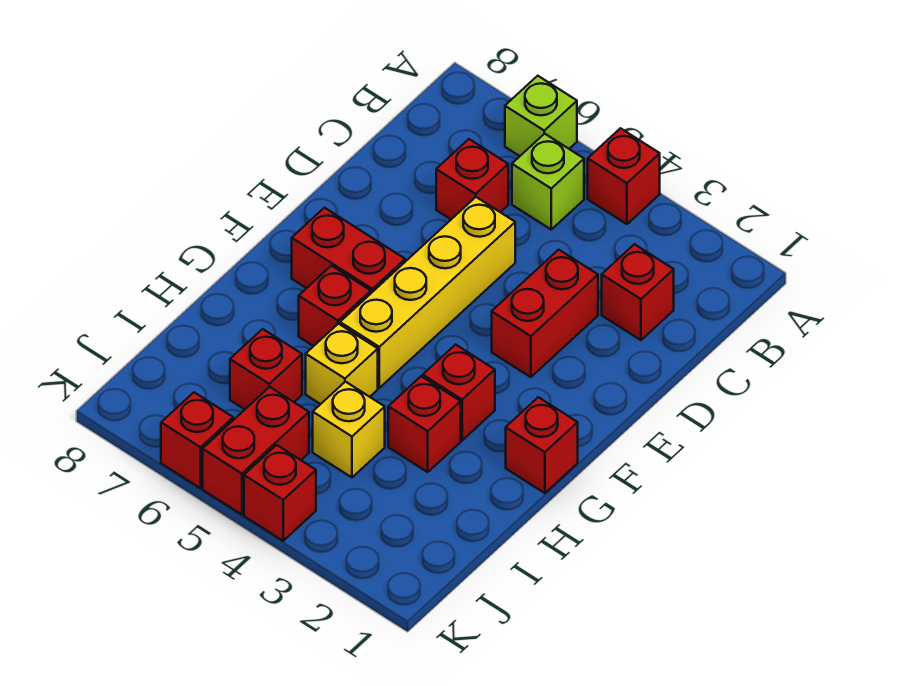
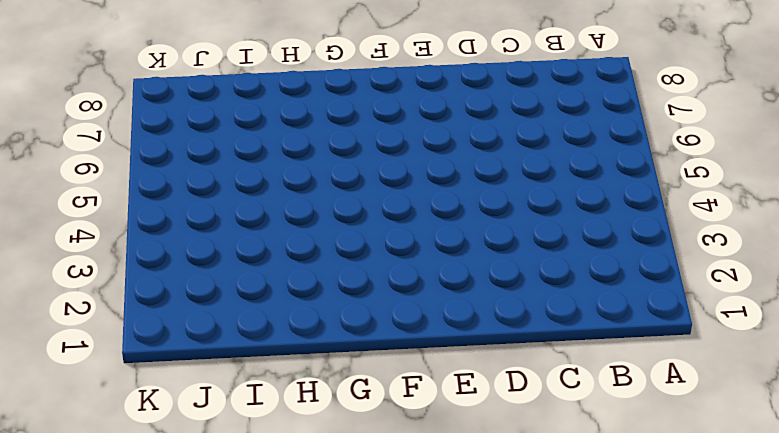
none -> red brick A4 level 1
none -> lime brick A6 level 1
none -> lime brick B5 level 1

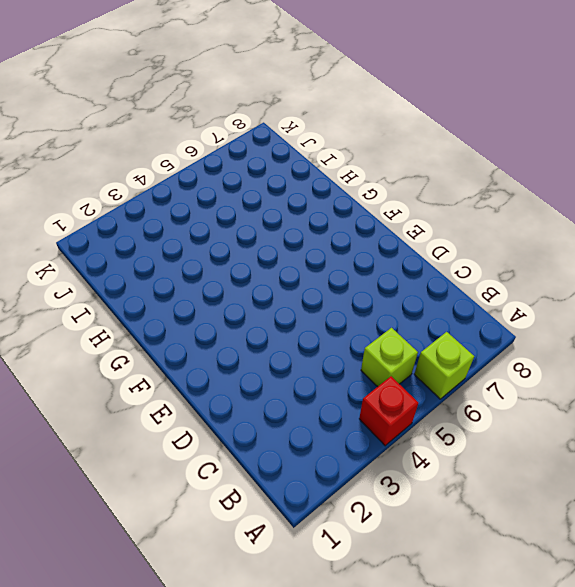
none -> red brick C2 level 1
none -> red brick C6 level 1
none -> red brick D3:E3 level 1

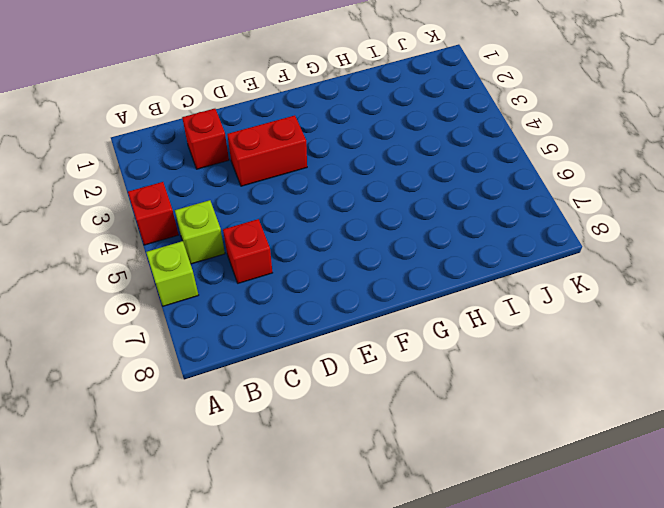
none -> yellow brick D5:G5 level 1
none -> red brick F6:F7 level 1
none -> red brick G1 level 1

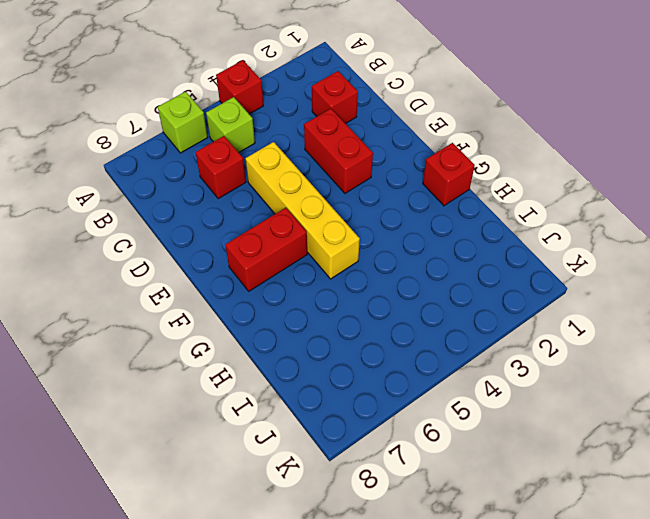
none -> red brick G3 level 1
none -> red brick G6 level 1
none -> red brick H3 level 1

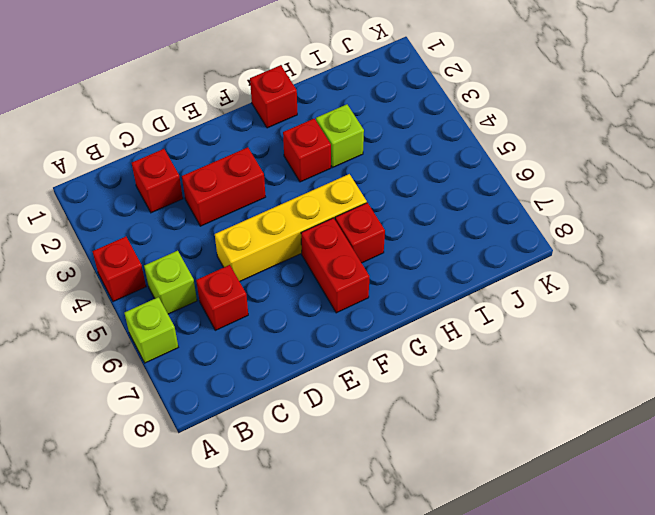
lime brick H3 level 1 -> red brick H3 level 1
none -> yellow brick H5 level 1
none -> yellow brick I4 level 1
none -> red brick I6 level 1

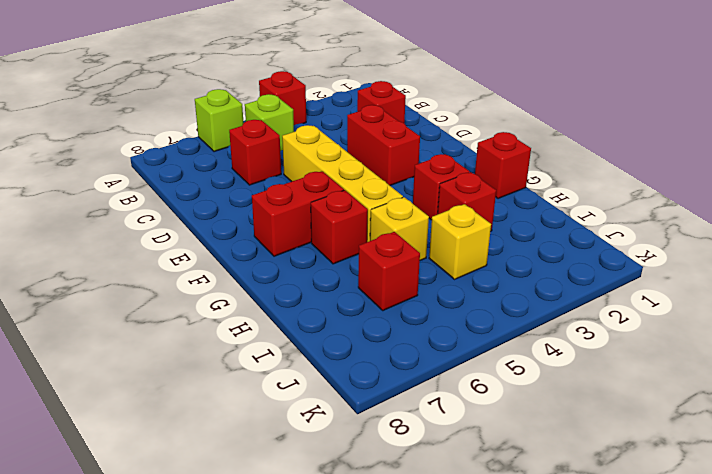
none -> red brick J5:K5 level 1
none -> red brick K4 level 1
none -> red brick K6 level 1

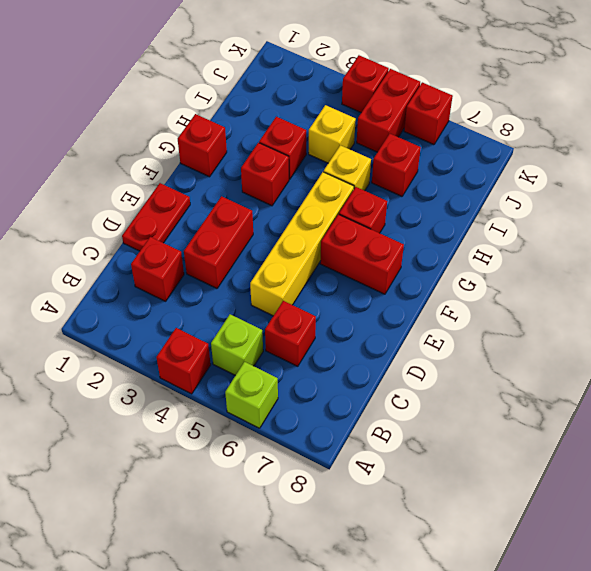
red plate D1:E1 level 1 -> none

